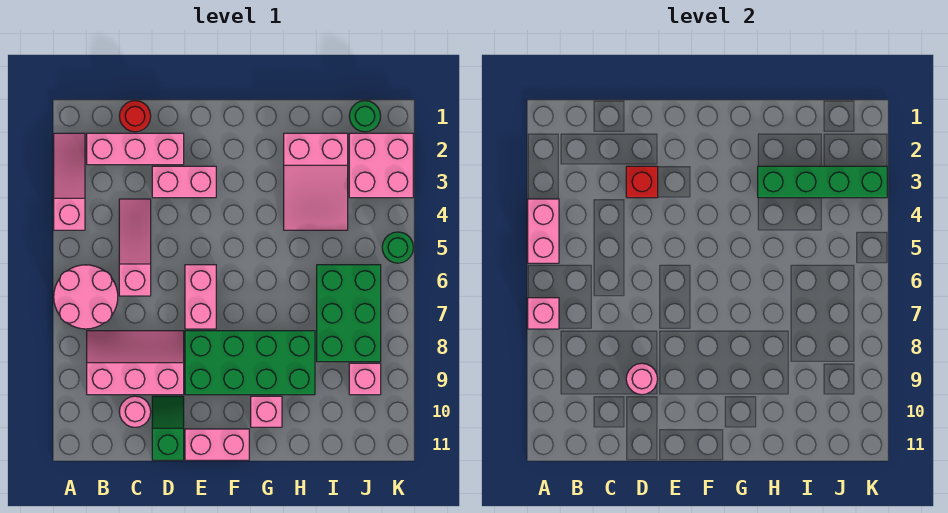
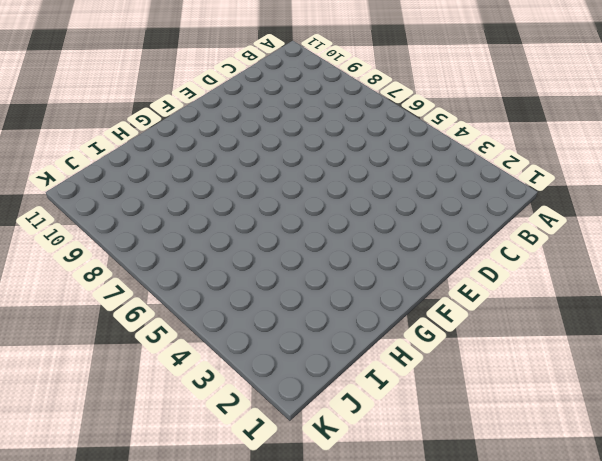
none -> pink slope A2:A4 level 1 top 4
none -> pink round brick A6:B7 level 1
none -> pink brick B2:D2 level 1

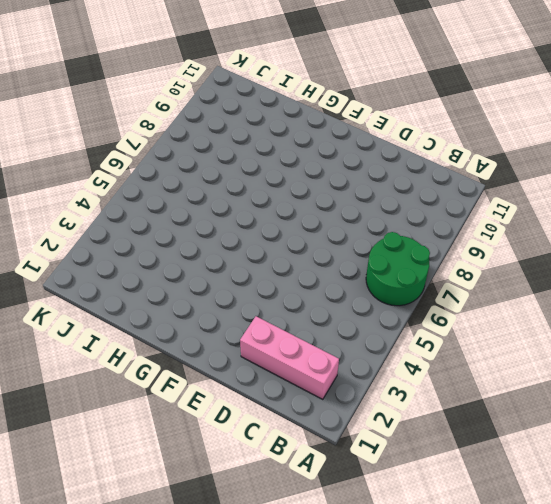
green round brick A6:B7 level 1 -> pink round brick A6:B7 level 1
none -> pink slope A2:A4 level 1 top 4
none -> pink slope B8:D9 level 1 top 9
none -> red round brick C1 level 1

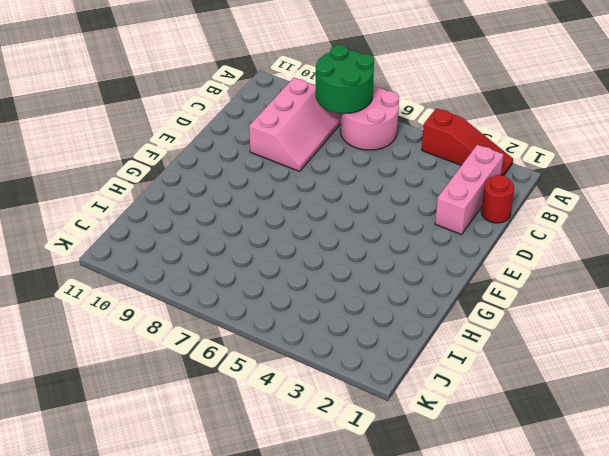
red slope A2:A4 level 1 top 4 -> pink slope A2:A4 level 1 top 4
green round brick A7:B8 level 2 -> pink brick A7 level 2
none -> pink slope C4:C6 level 1 top 6
none -> pink round brick C10 level 1
none -> pink brick D3:E3 level 1

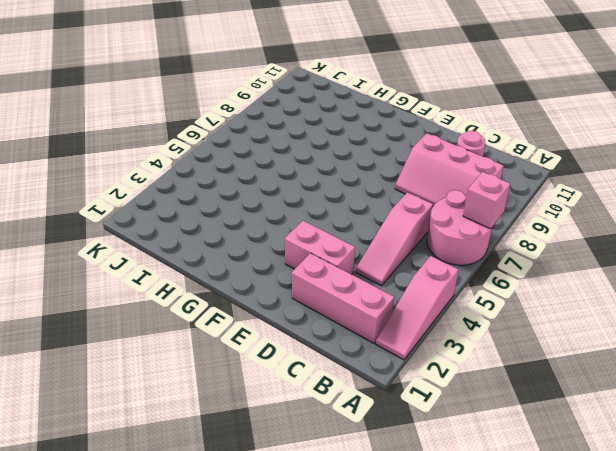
none -> red round brick C1 level 1
none -> green slope D10:D11 level 1 top 11
none -> pink brick E6:E7 level 1

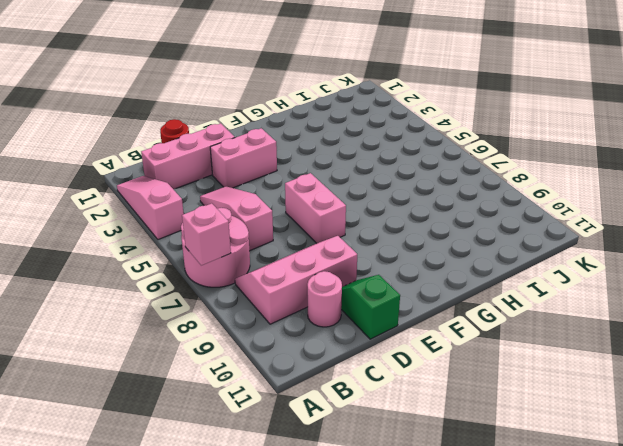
none -> green brick E8:H9 level 1
none -> pink brick E11:F11 level 1
none -> pink brick G10 level 1

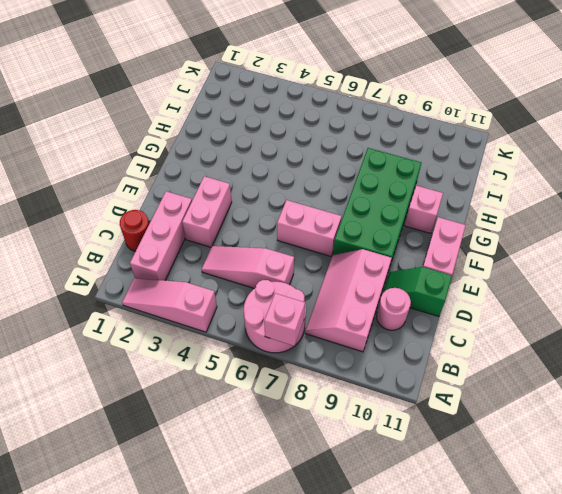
none -> pink slope H2:I4 level 1 top 2
none -> green brick I6:J8 level 1
none -> green round brick J1 level 1

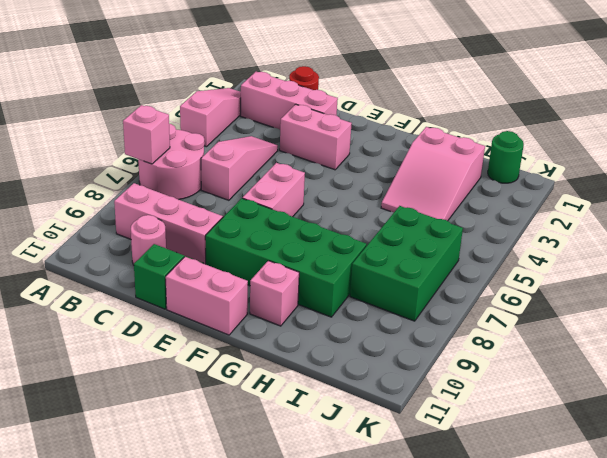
none -> pink brick J2:K3 level 1
none -> pink brick J9 level 1
none -> green round brick K5 level 1

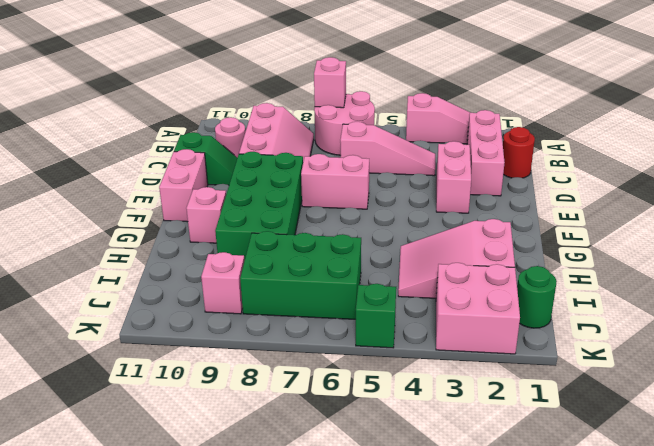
green brick K5 level 1 -> green round brick K5 level 1
none -> pink brick A4:A5 level 2
none -> red brick D3 level 2
none -> pink round brick D9 level 2

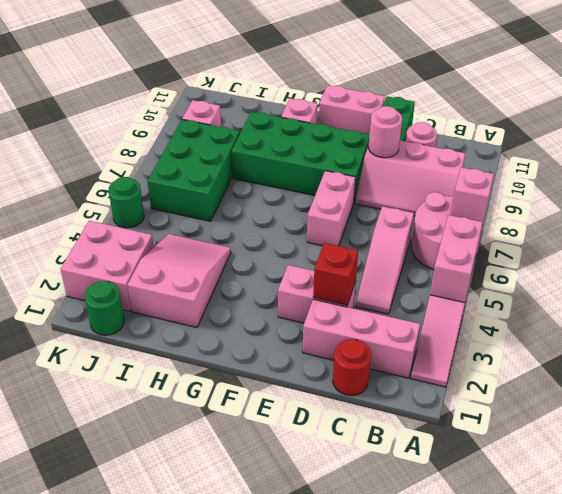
none -> green brick H3:K3 level 2

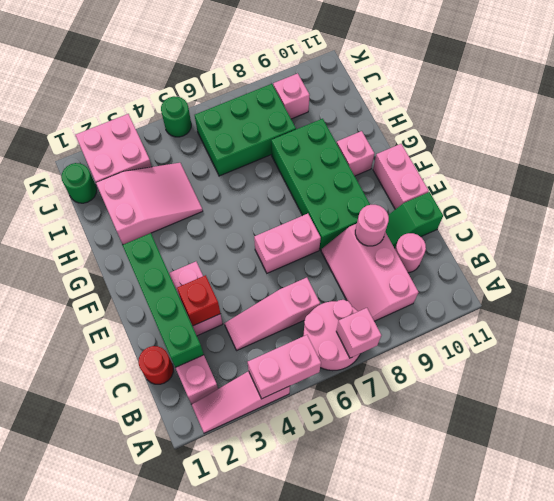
green brick C2:F2 level 2 -> green brick H3:K3 level 2

